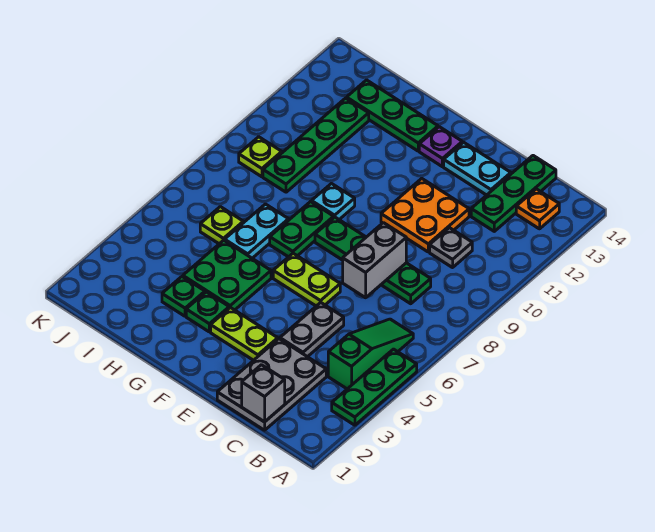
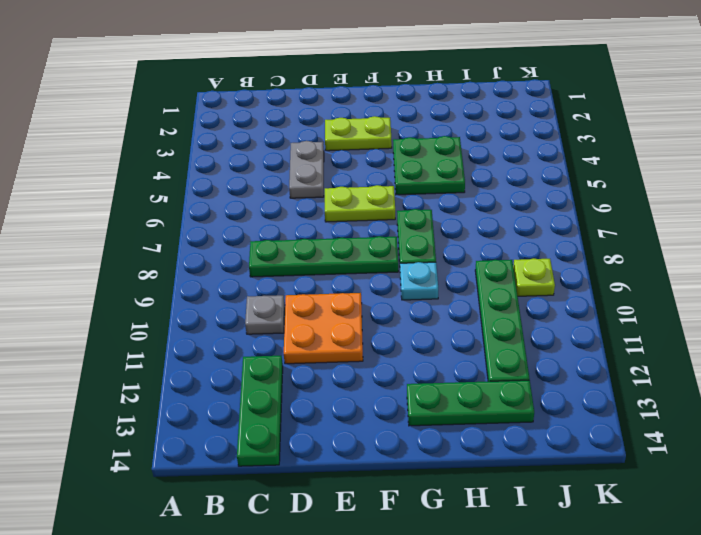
none -> green plate A3:A5 level 1
none -> green slope B4:B6 level 1 top 4
none -> orange plate B13 level 1

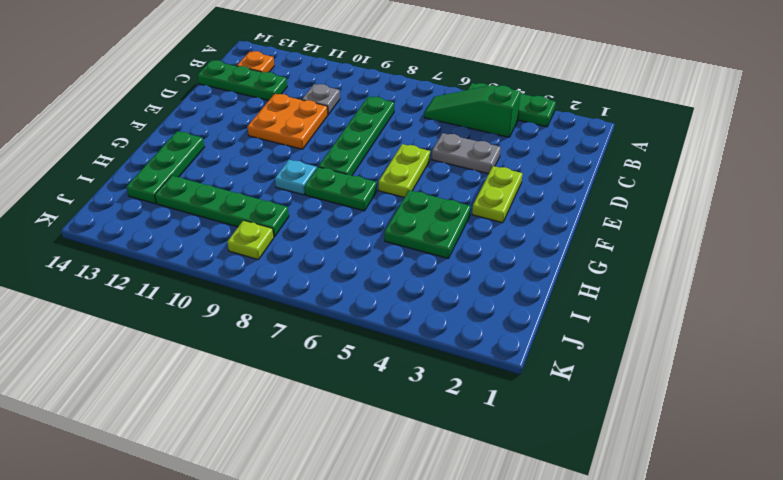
none -> grey plate C1:D3 level 1
none -> cyan plate D13:E13 level 1
none -> purple plate F13 level 1

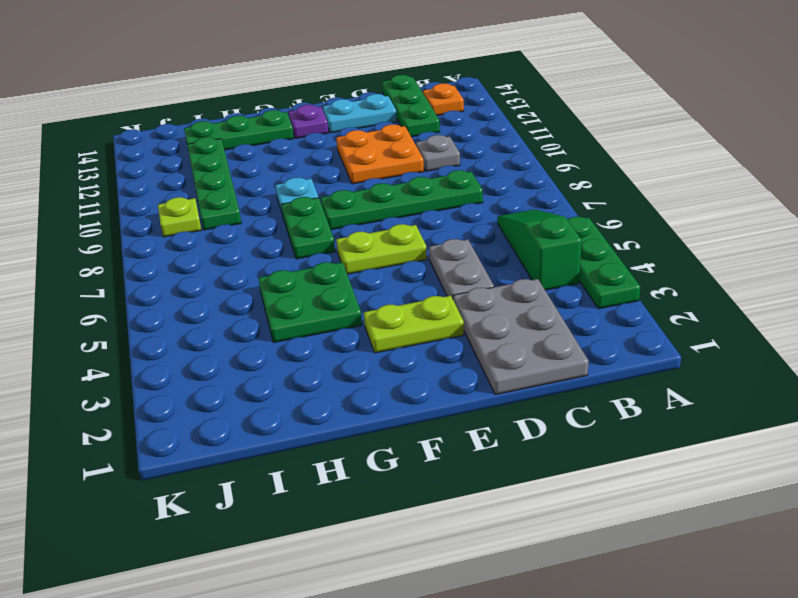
none -> green plate G3 level 1
none -> green plate H3 level 1
none -> cyan plate H6:H7 level 1

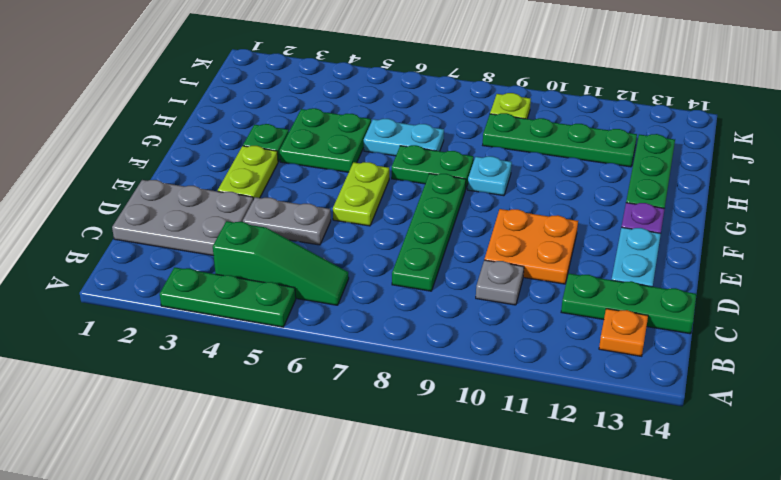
none -> green plate H3 level 1
none -> lime plate I6 level 1
none -> grey brick C1 level 2

